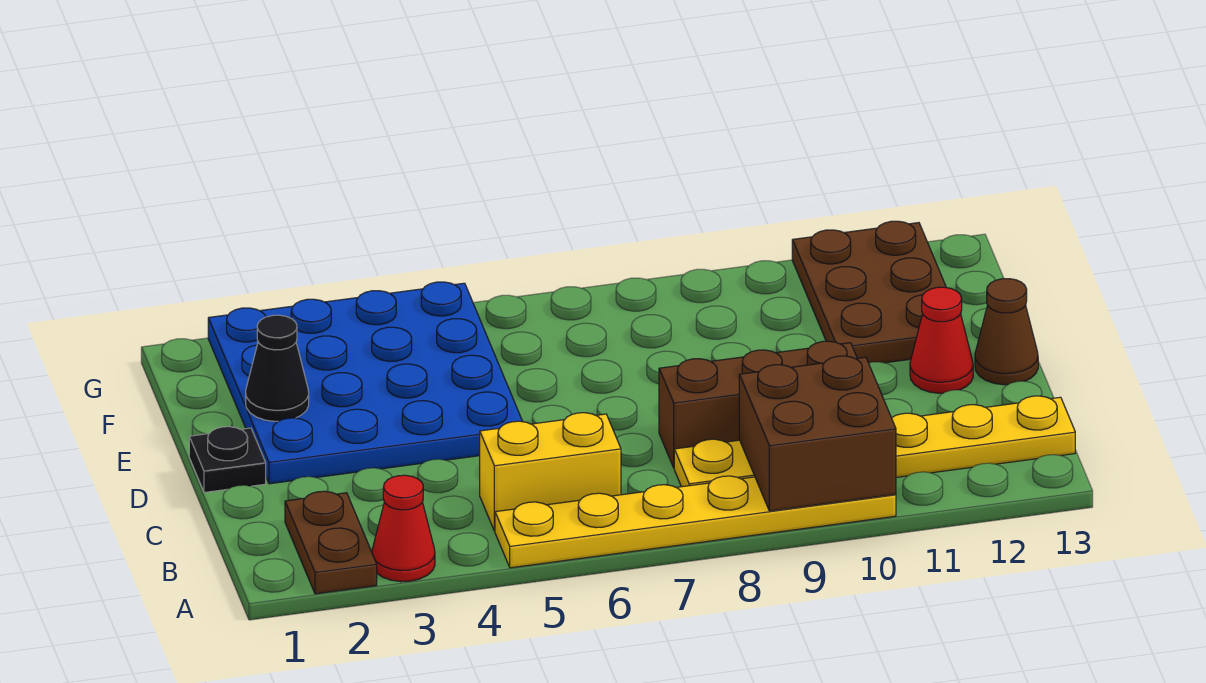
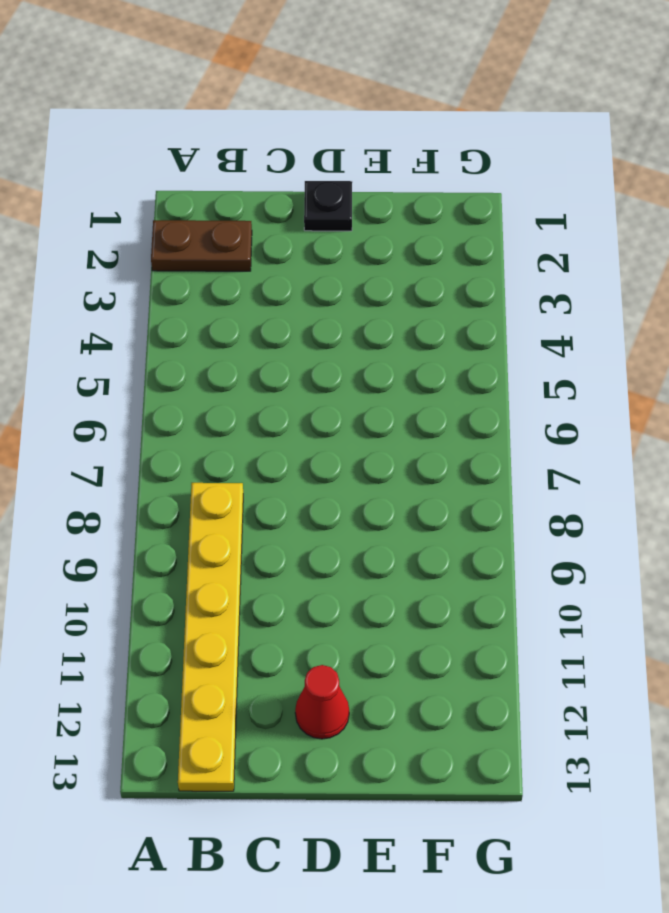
none -> red cone A3 level 1
none -> yellow plate A5:A10 level 1
none -> yellow brick B5:B6 level 1

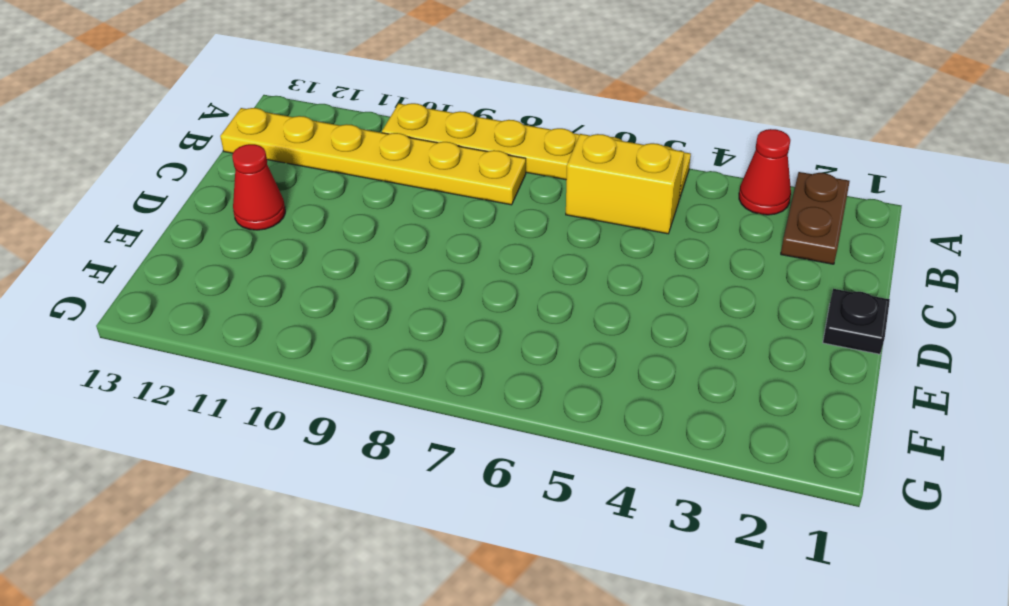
none -> brown brick C8:C10 level 1
none -> blue plate D2:G5 level 1
none -> brown cone D13 level 1

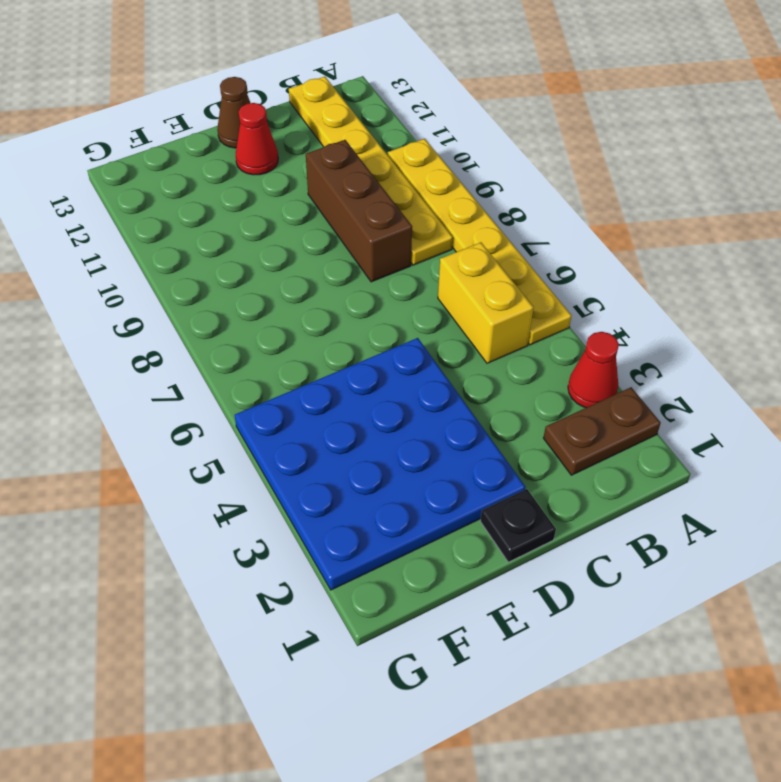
none -> brown plate E11:G12 level 1
none -> brown brick A9:B10 level 2
none -> black cone E2 level 2

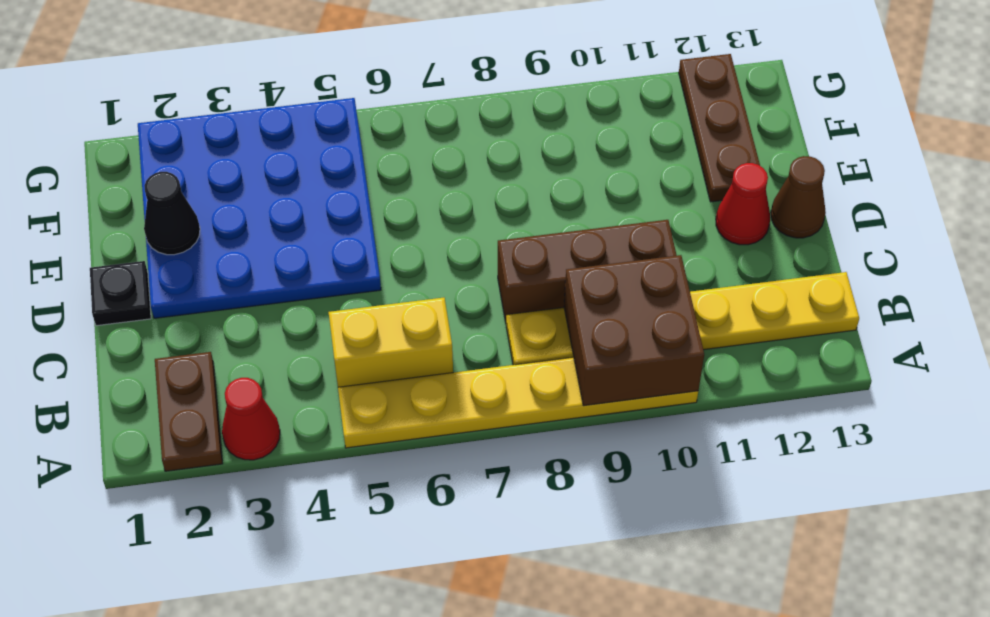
brown plate E12:G12 level 1 -> brown plate E11:G12 level 1

